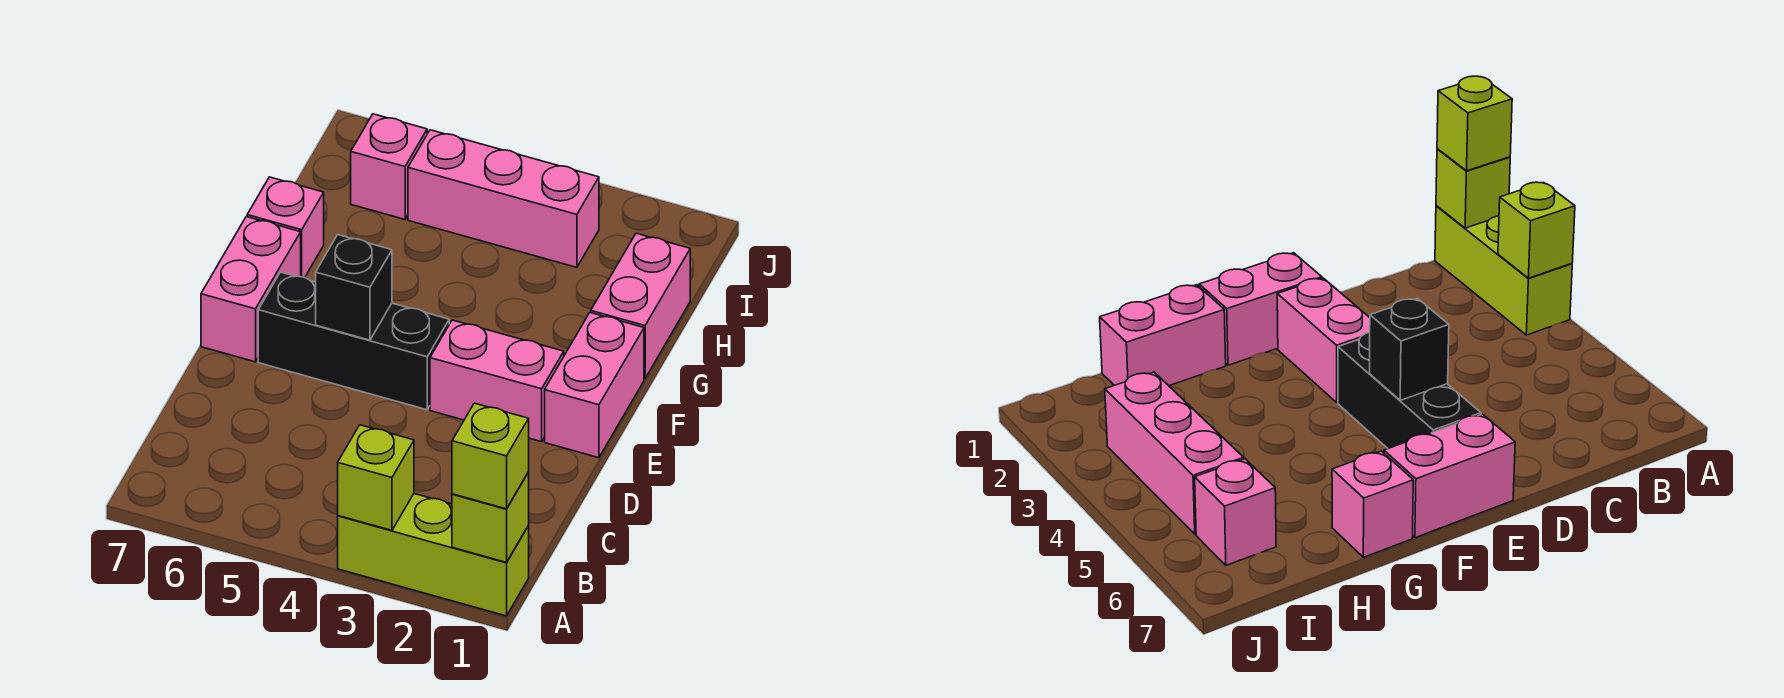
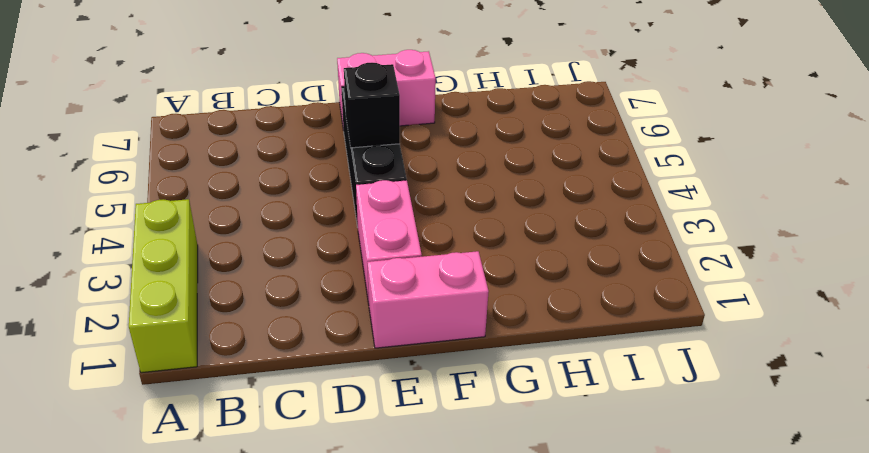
none -> pink brick G1:H1 level 1
none -> pink brick G7 level 1
none -> pink brick I3:I5 level 1

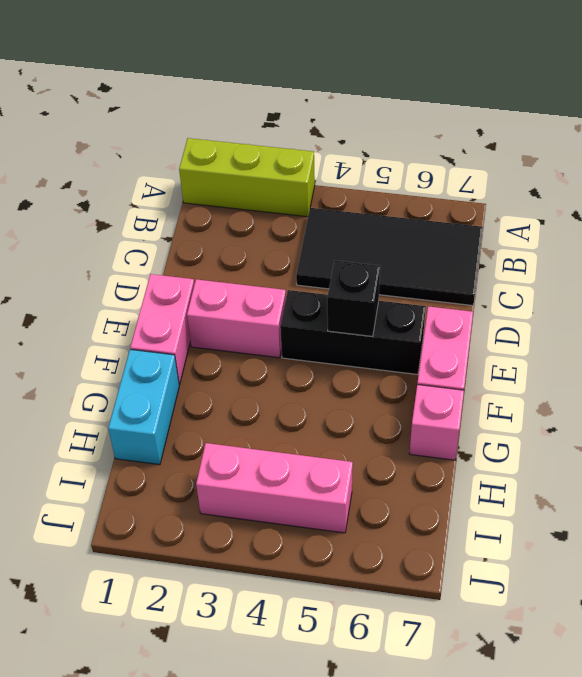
black tile B4:C7 level 1 -> none
cyan brick G1:H1 level 1 -> pink brick G1:H1 level 1
none -> pink brick I6 level 1
none -> lime brick A1 level 2
none -> lime brick A3 level 2

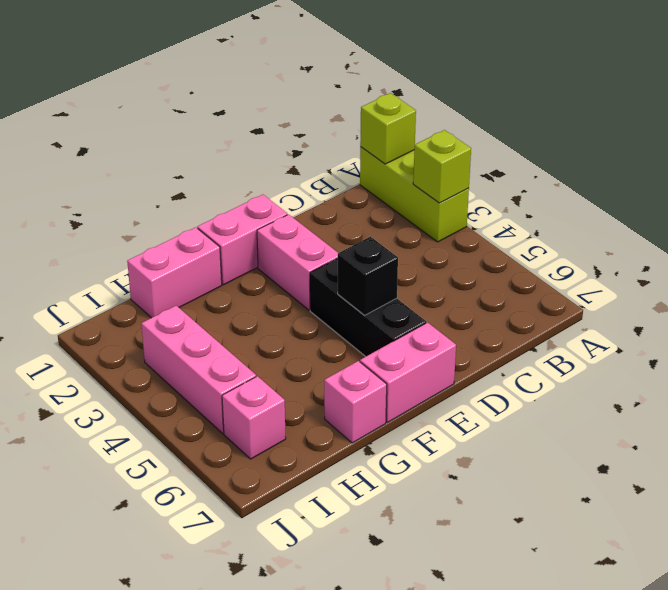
none -> lime brick A1 level 3

